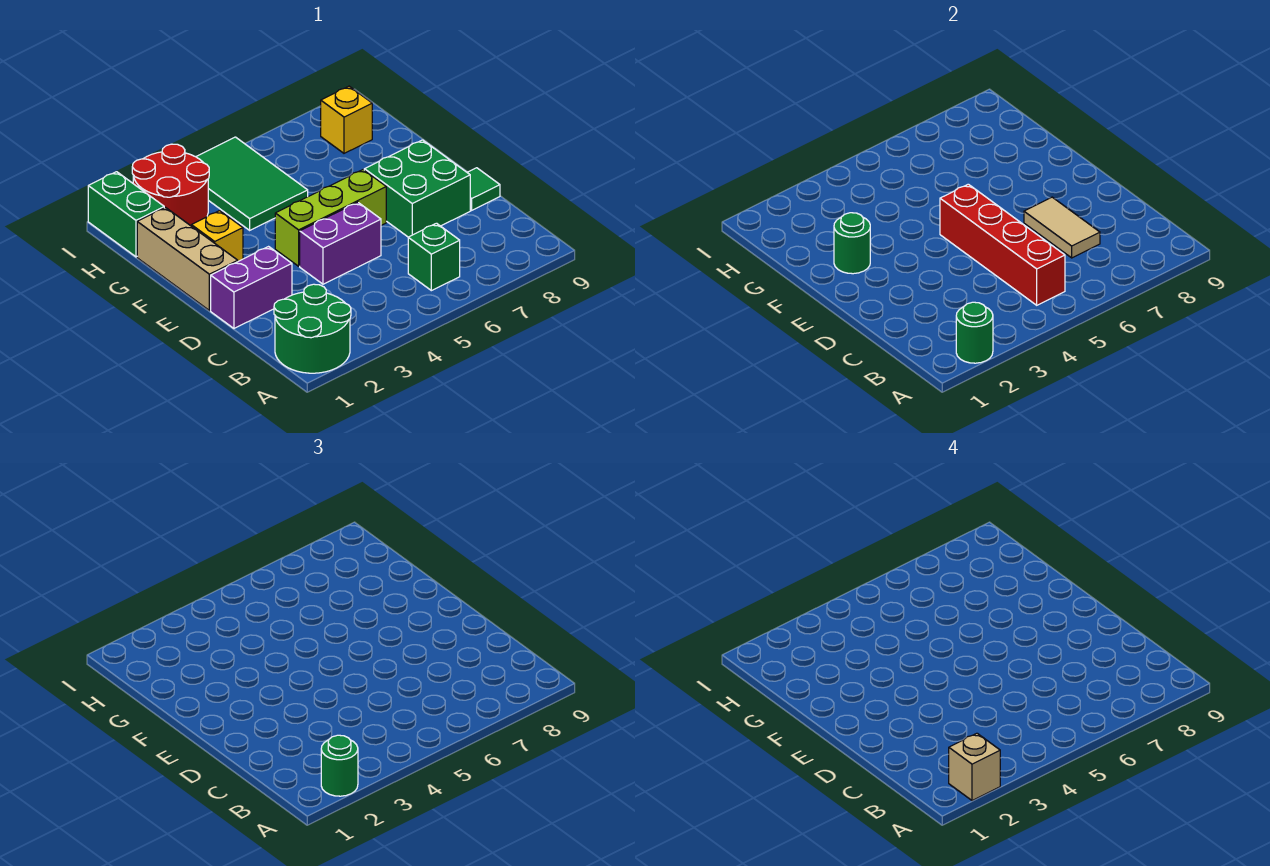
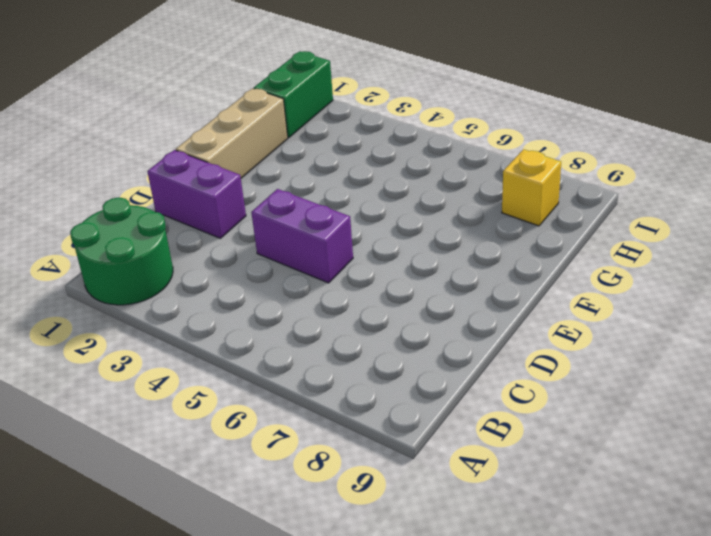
none -> green brick B6 level 1
none -> green brick D7:E8 level 1
none -> green tile D9 level 1

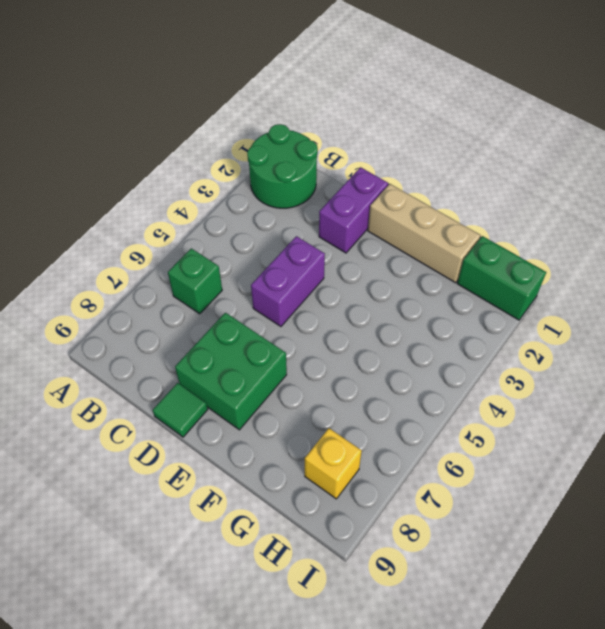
none -> lime brick E4:E6 level 1
none -> yellow brick F2 level 1
none -> green tile G4:I5 level 1

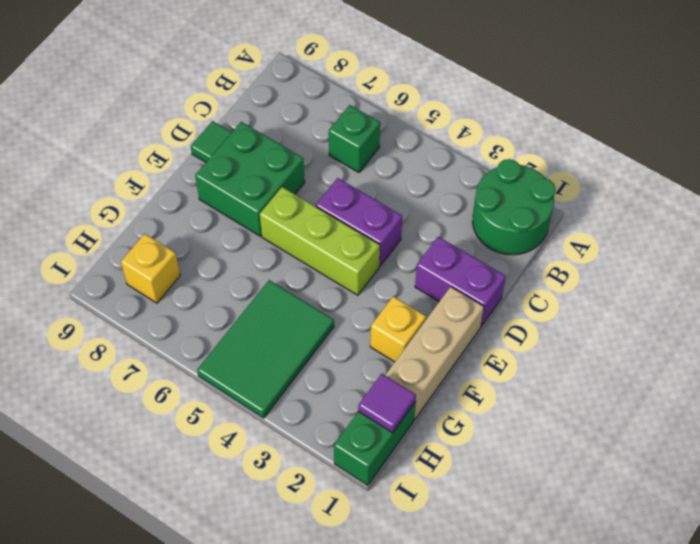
purple tile H1 level 2 -> none
none -> red round brick H2:I3 level 1
none -> green round brick A2 level 2
none -> red brick B5:E5 level 2

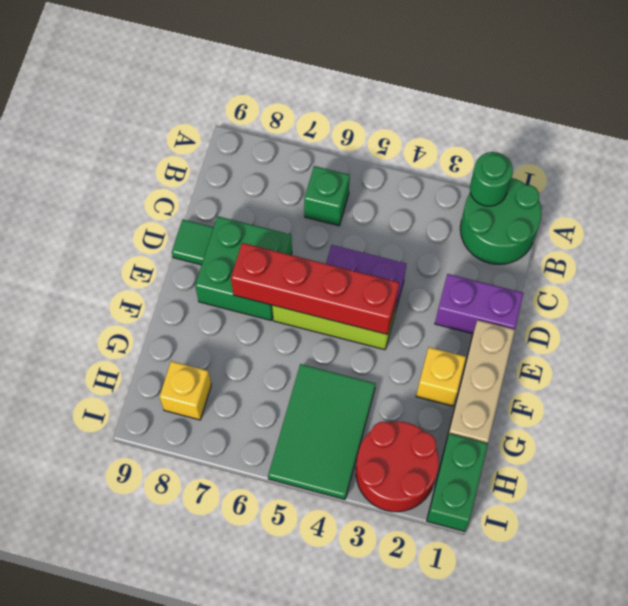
red brick E4:E7 level 2 -> red brick B5:E5 level 2
none -> tan tile C7:D7 level 2
none -> green round brick F2 level 2
none -> green round brick A2 level 3

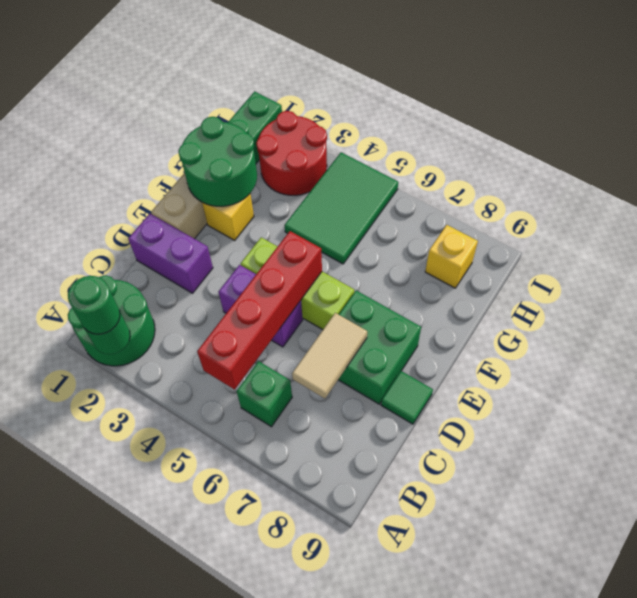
green round brick F1:G2 level 2 -> green round brick F2 level 2
none -> tan brick A2 level 4

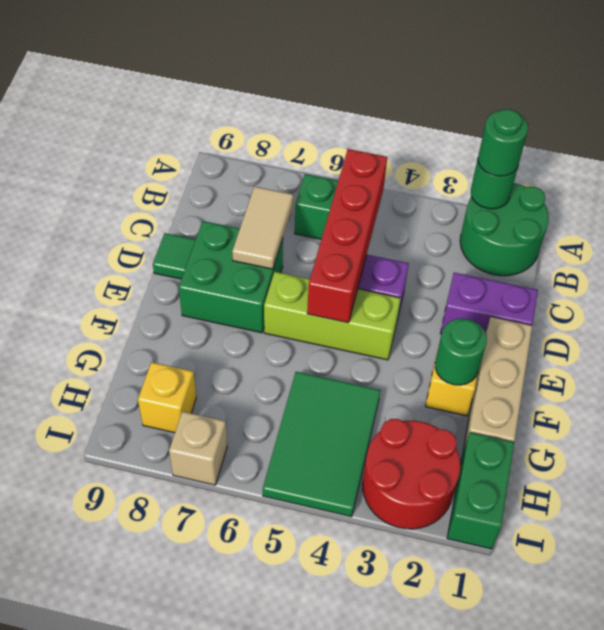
tan brick I7 level 1 -> tan brick A2 level 4

